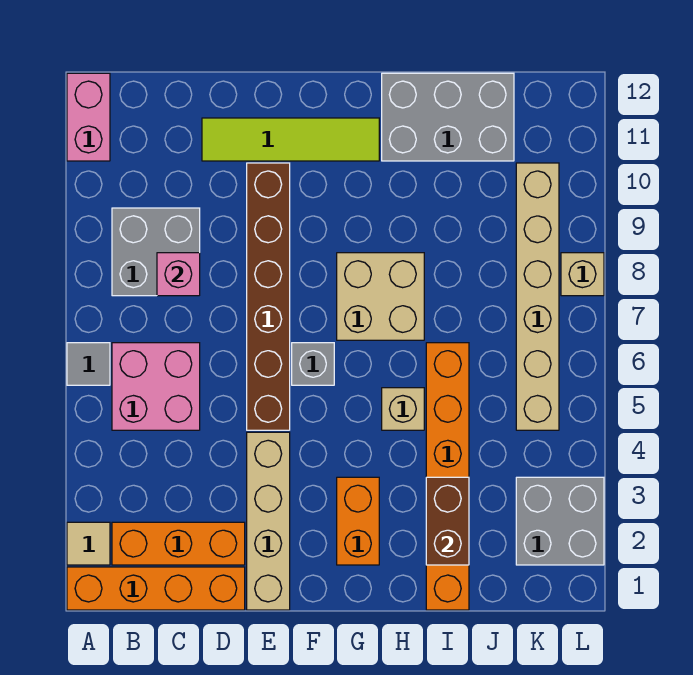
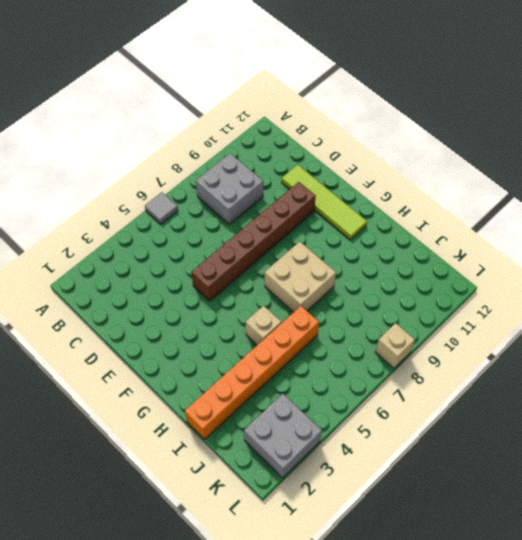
none -> orange brick A1:D1 level 1
none -> tan tile A2 level 1
none -> pink brick A11:A12 level 1

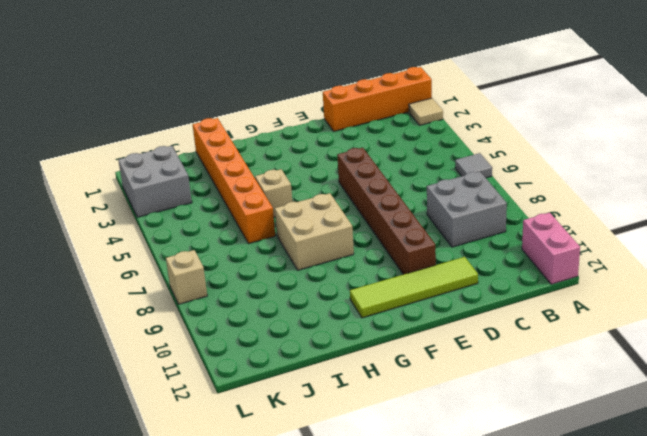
none -> orange brick B2:D2 level 1
none -> pink brick B5:C6 level 1
none -> tan brick E1:E4 level 1

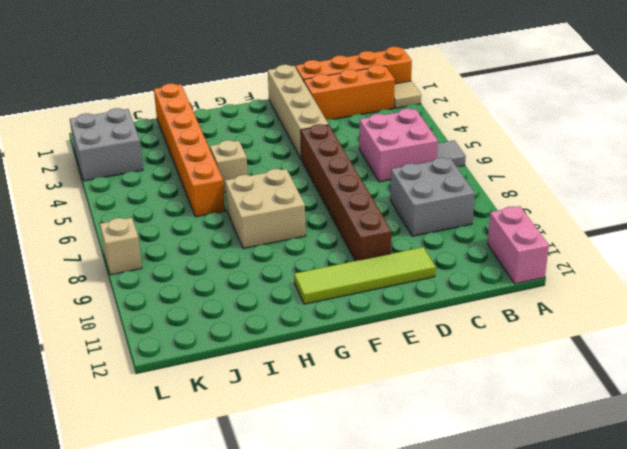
none -> grey brick F6 level 1
none -> orange brick G2:G3 level 1
none -> grey brick H11:J12 level 1

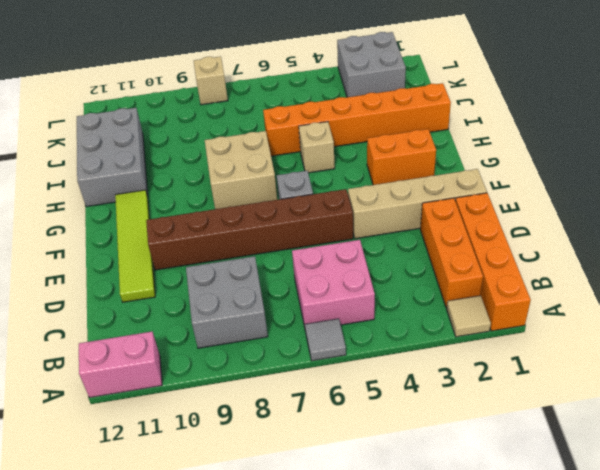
none -> tan brick K5:K10 level 1
none -> pink brick C8 level 2
none -> brown brick I2:I3 level 2

